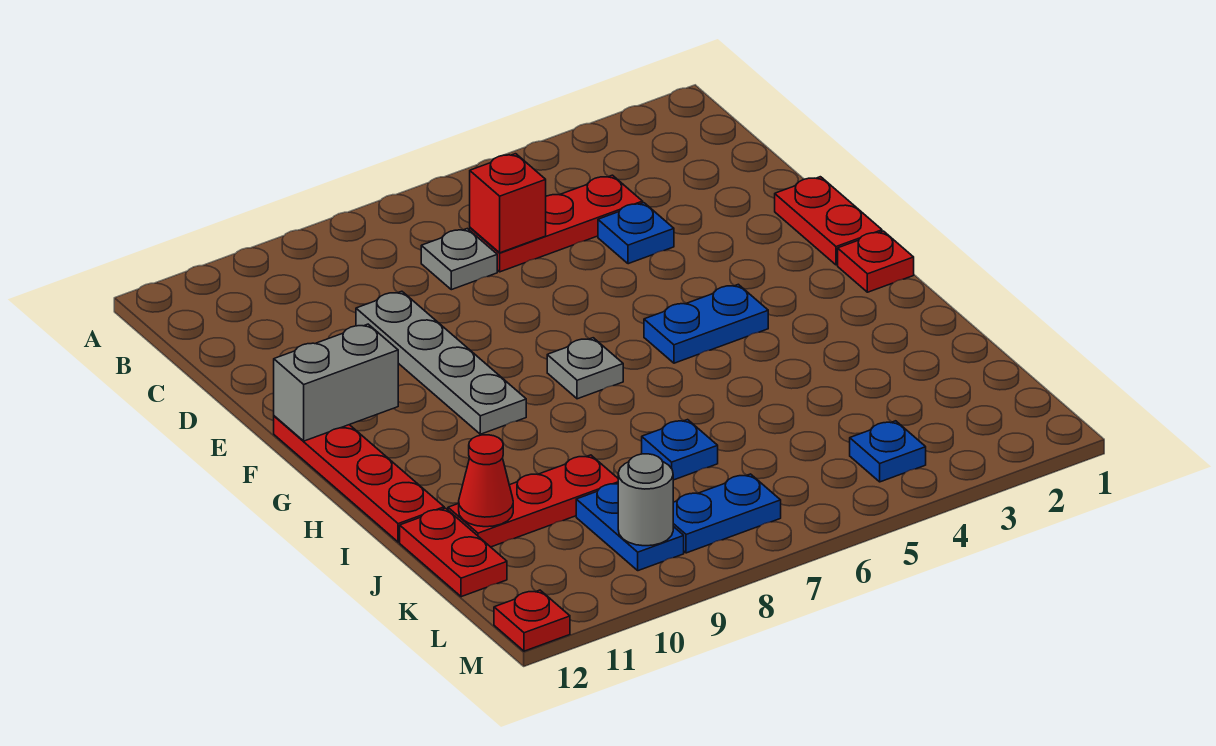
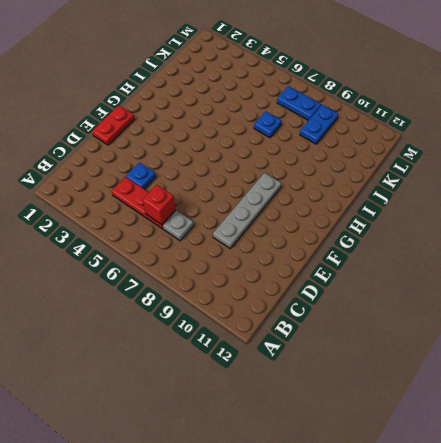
none -> red plate F12:I12 level 1
none -> red plate G1 level 1
none -> blue plate G4:G5 level 1

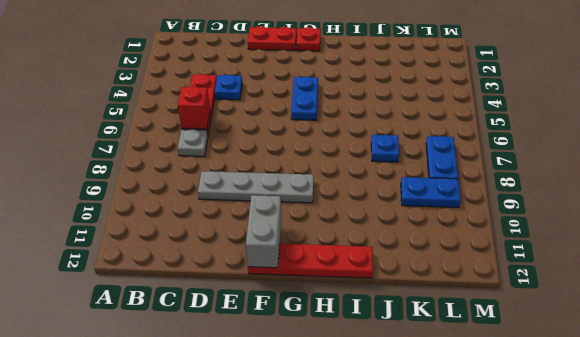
none -> grey plate G7 level 1
none -> red plate J9:J11 level 1
none -> red plate J12:K12 level 1

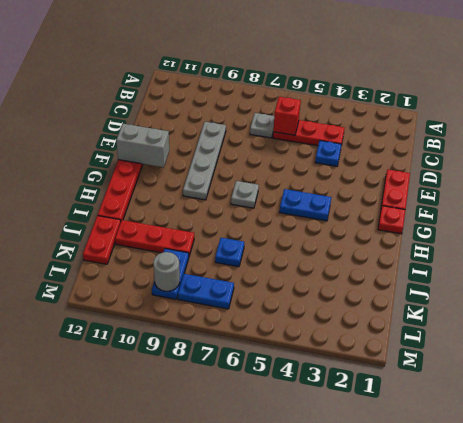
none -> blue plate L4 level 1
none -> red plate M12 level 1
none -> red cone J11 level 2

